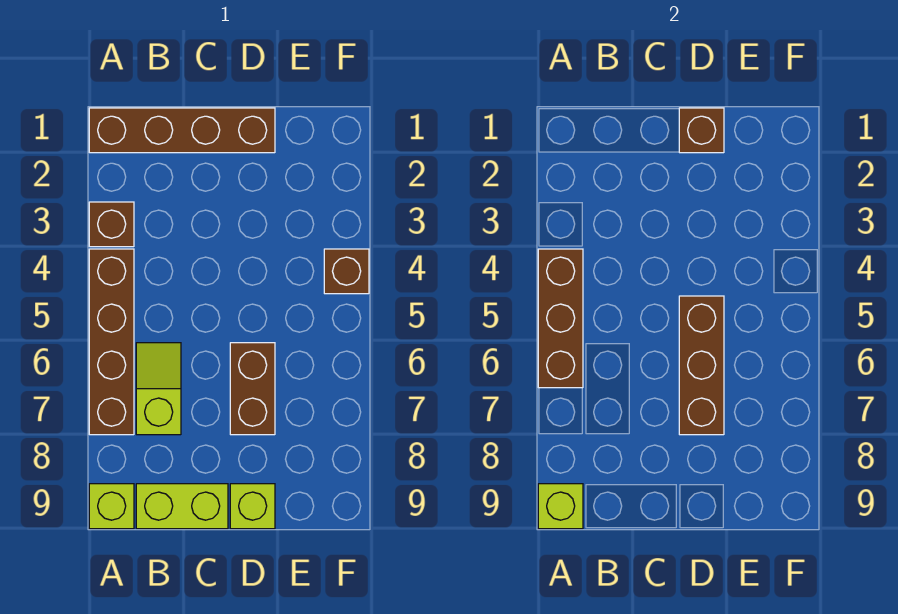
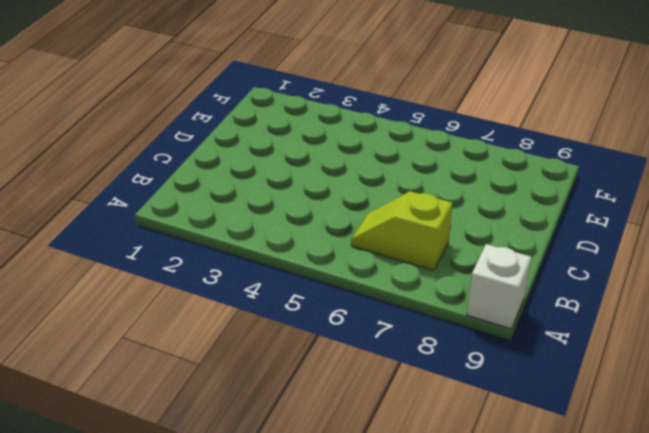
white brick A9 level 1 -> lime brick A9 level 1
none -> brown brick A1:D1 level 1
none -> brown brick A3 level 1
none -> brown brick A4:A7 level 1

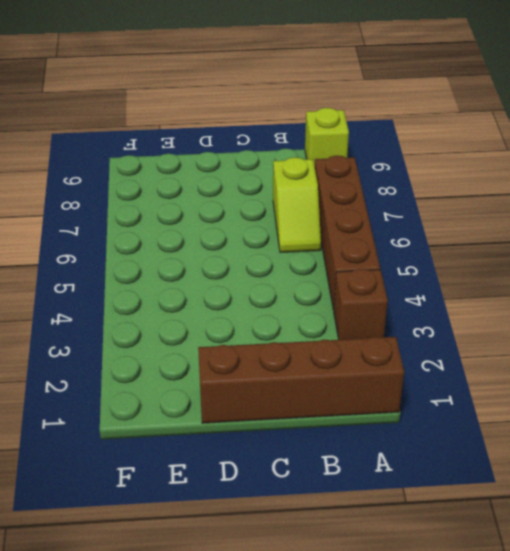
none -> lime brick B9:C9 level 1
none -> brown brick D6:D7 level 1
none -> lime brick D9 level 1

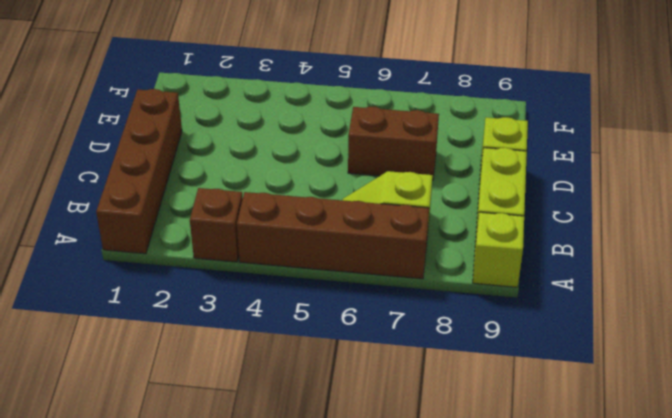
none -> brown brick F4 level 1
none -> brown brick A4:A6 level 2
none -> lime brick A9 level 2

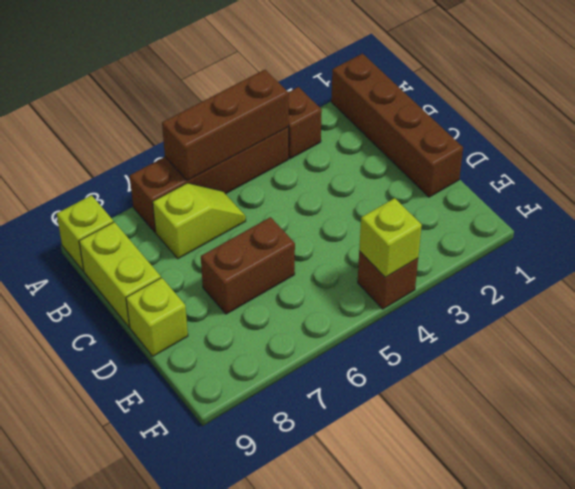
lime brick F4 level 2 -> lime brick A9 level 2
none -> brown brick D1 level 2
none -> brown brick D5:D7 level 2

